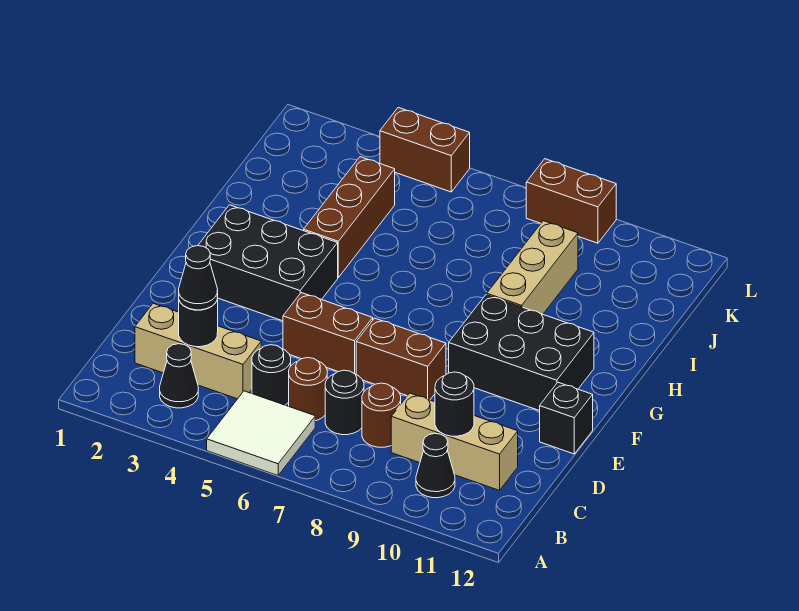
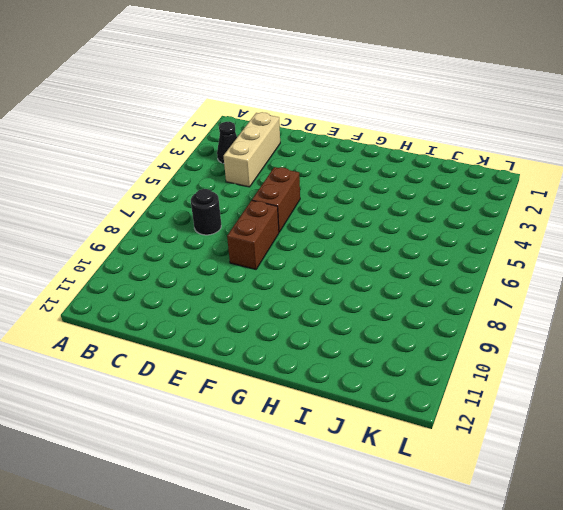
none -> white tile A5:B6 level 1
none -> black cone B10 level 1
none -> black round brick C5 level 1

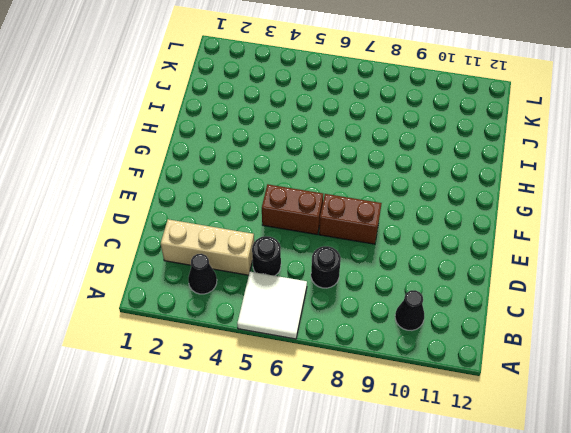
none -> brown round brick C6 level 1
none -> brown round brick C8 level 1
none -> tan brick C9:C11 level 1

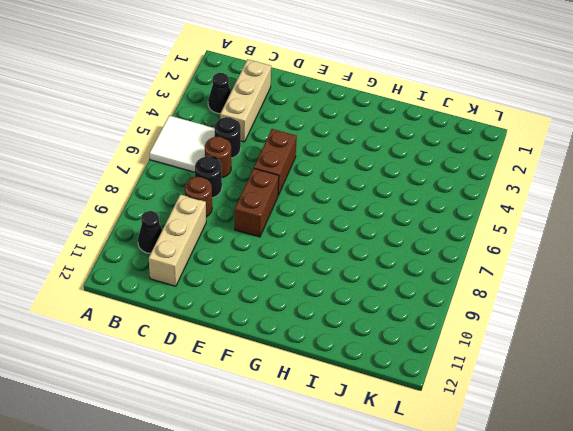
none -> black brick E12 level 1
none -> black brick F2:G4 level 1
none -> black brick F9:G11 level 1

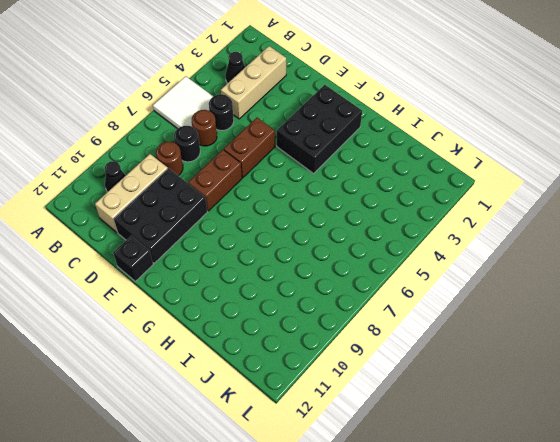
black brick D9:E11 level 1 -> black brick F9:G11 level 1
none -> brown brick H4:J4 level 1
none -> tan brick H9:J9 level 1
none -> brown brick L4:L5 level 1

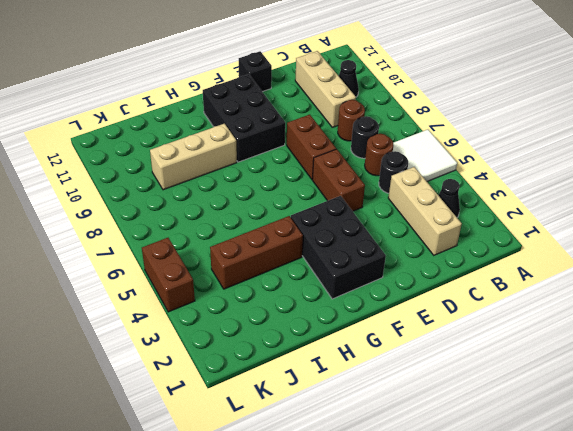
none -> brown brick L8:L9 level 1
none -> black round brick C3 level 2
none -> black round brick C10 level 2

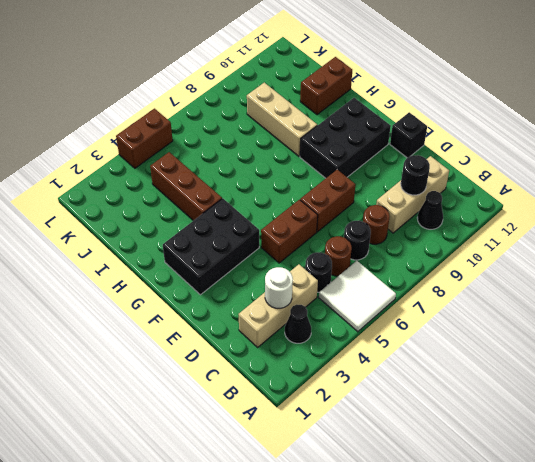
white round brick C3 level 2 -> black round brick C3 level 2
brown brick I11:I12 level 1 -> brown brick L8:L9 level 1
none -> black cone C3 level 3

